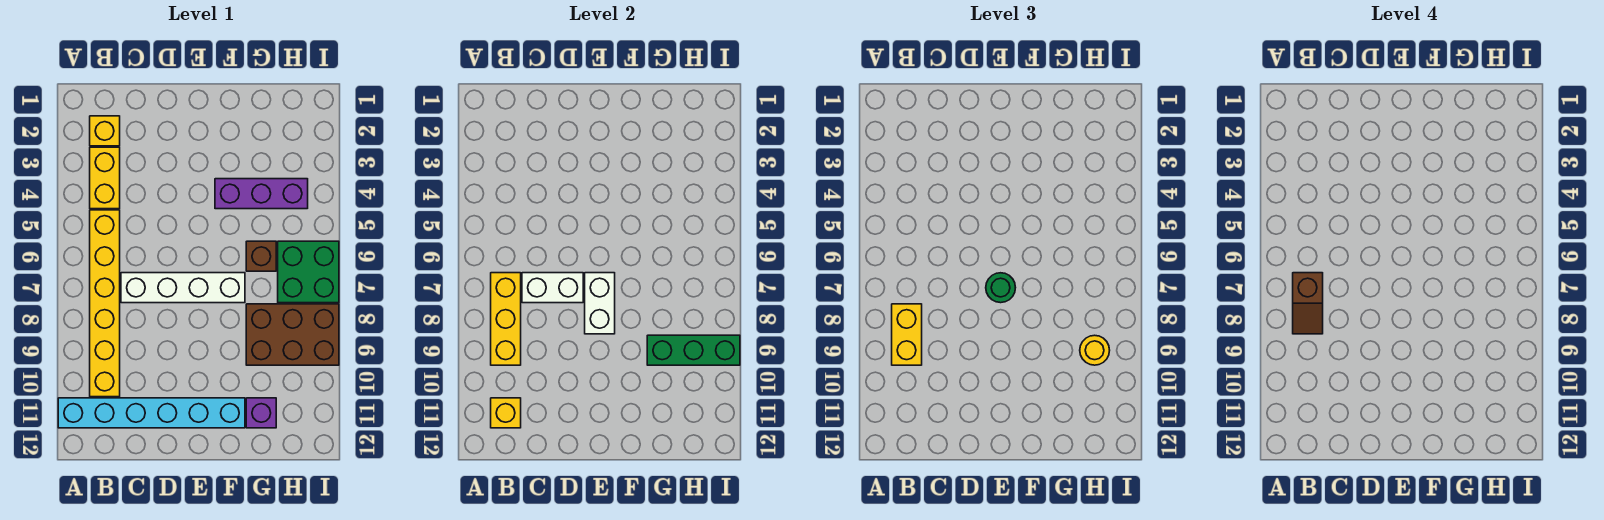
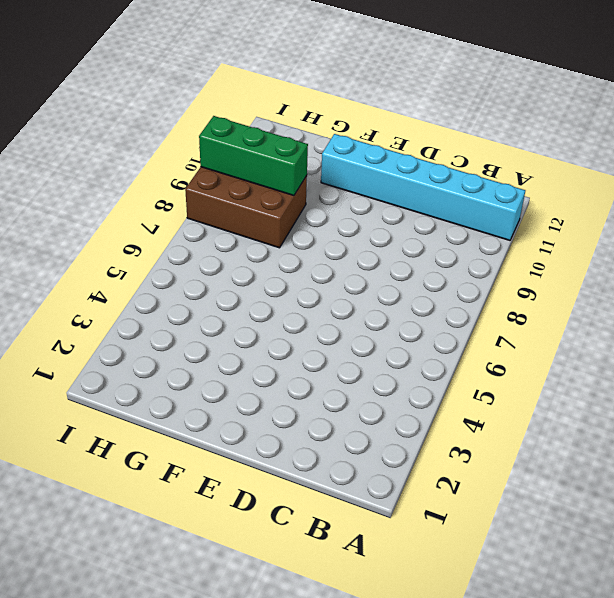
none -> yellow brick B2 level 1
none -> yellow brick B3:B4 level 1
none -> yellow brick B5:B10 level 1

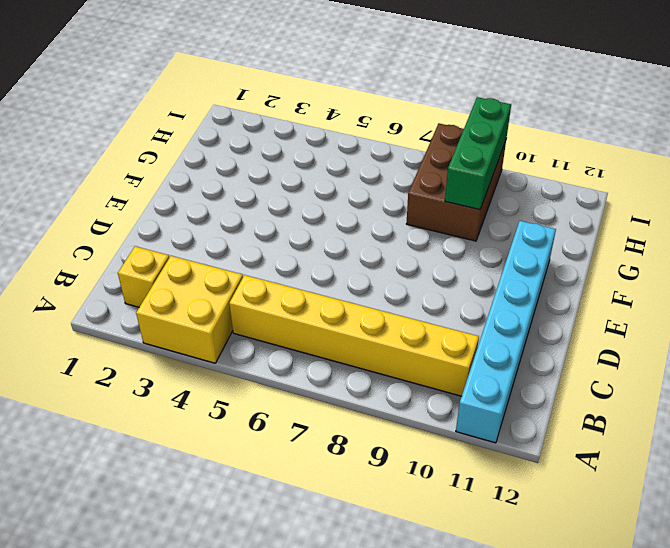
yellow brick A3:B4 level 1 -> yellow brick B3:B4 level 1
none -> white brick C7:F7 level 1
none -> purple brick F4:H4 level 1
none -> brown brick G6 level 1

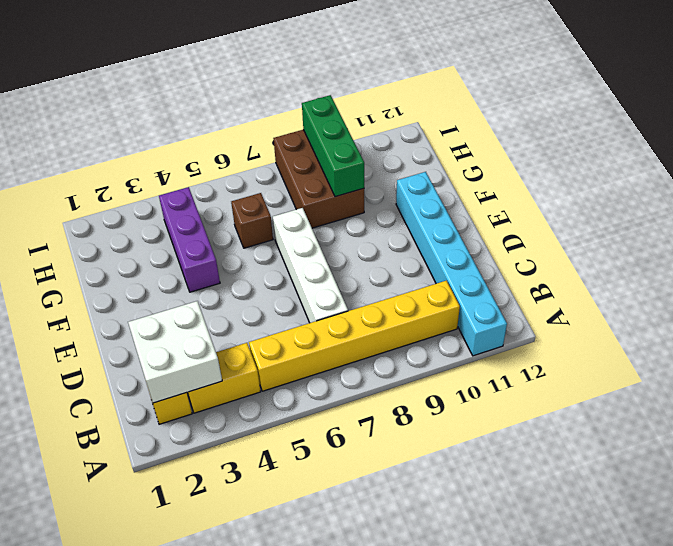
white brick B2:C3 level 2 -> none
none -> purple brick G11 level 1
none -> green brick H6:I7 level 1
none -> yellow brick B7:B9 level 2

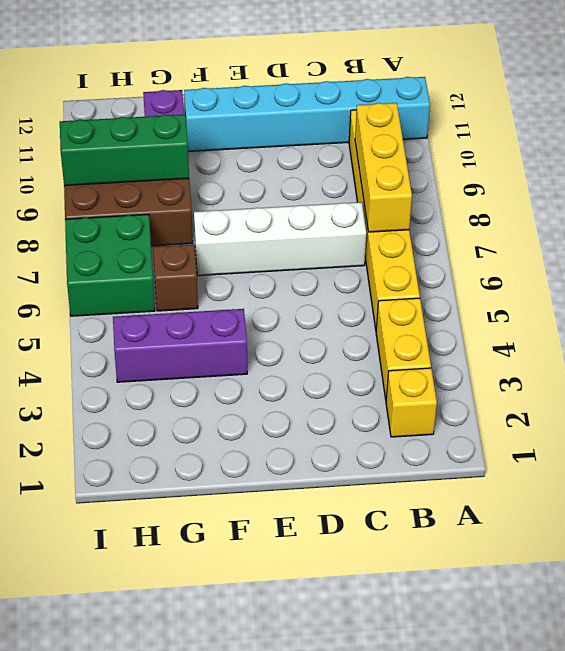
none -> yellow brick B11 level 2
none -> white brick C7:D7 level 2
none -> white brick E7:E8 level 2

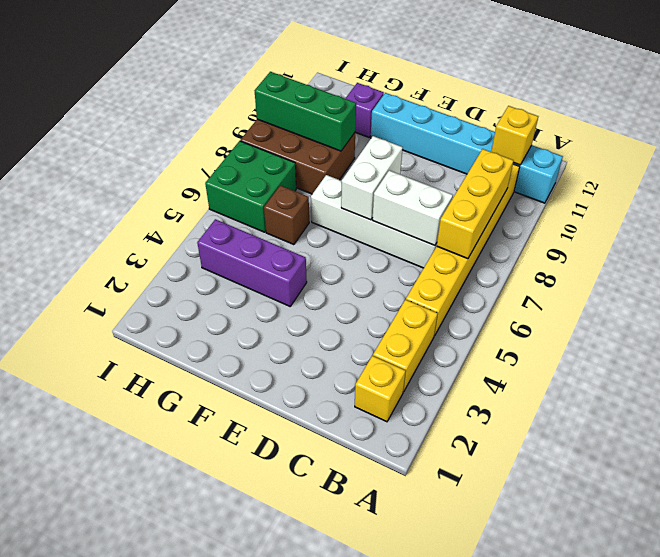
none -> yellow brick B8:B9 level 3
none -> green round brick E7 level 3
none -> yellow round brick H9 level 3

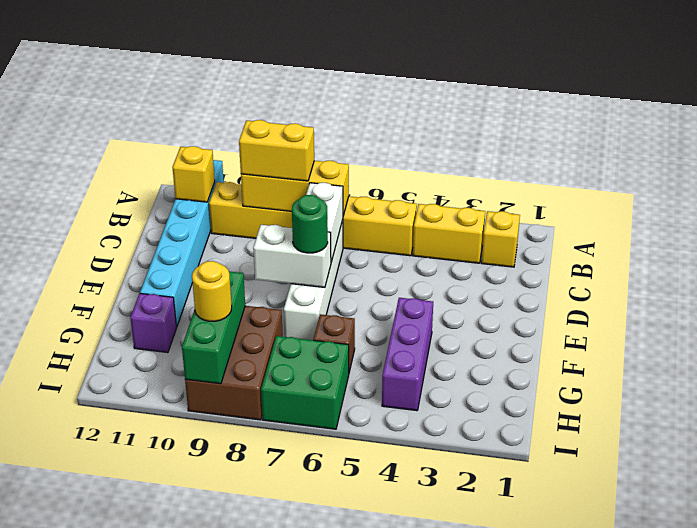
none -> brown slope B7:B8 level 4 top 7

